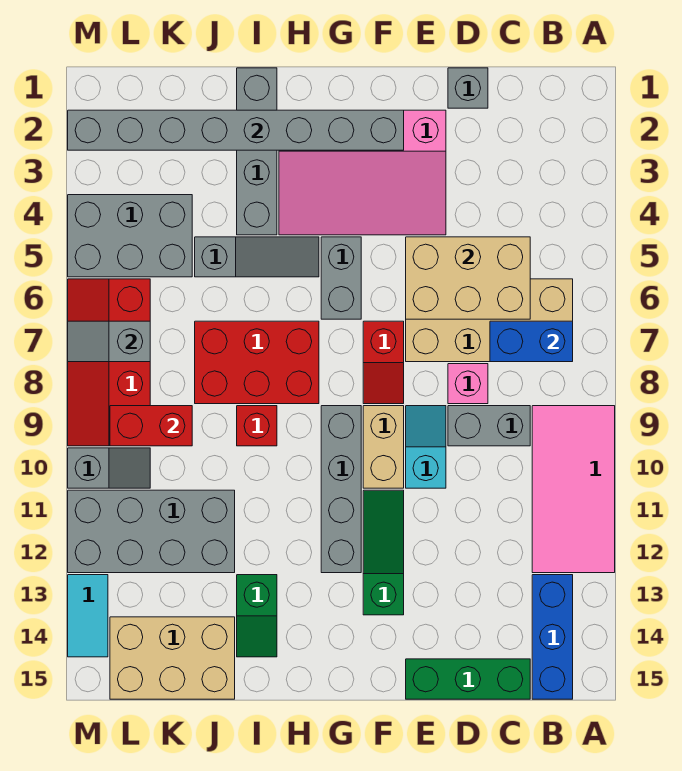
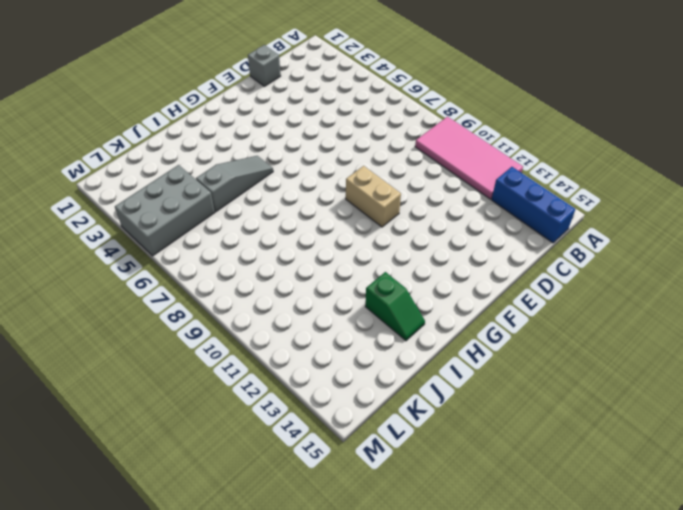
none -> tan brick B6:E7 level 1
none -> grey brick C9:D9 level 1
none -> green brick C15:E15 level 1
none -> pink brick D8 level 1

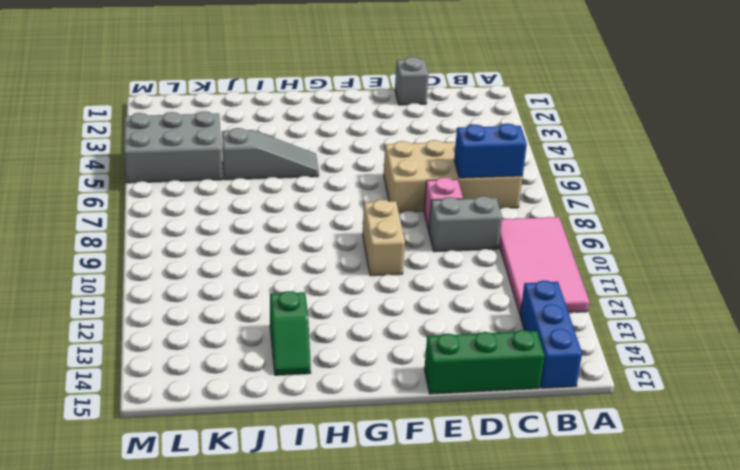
none -> pink slope E2:H4 level 1 top 2
none -> cyan slope E9:E10 level 1 top 10
none -> red slope F7:F8 level 1 top 7
none -> green slope F11:F13 level 1 top 13

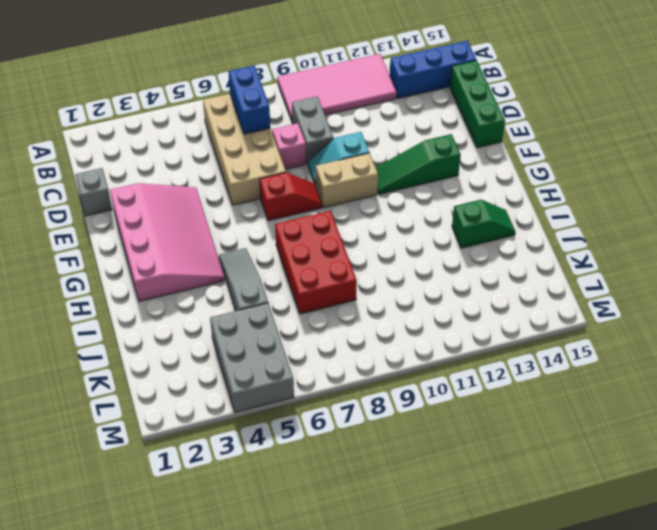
none -> grey brick G5:G6 level 1
none -> grey brick G9:G12 level 1
none -> grey brick I1:I4 level 1
none -> red brick I9 level 1

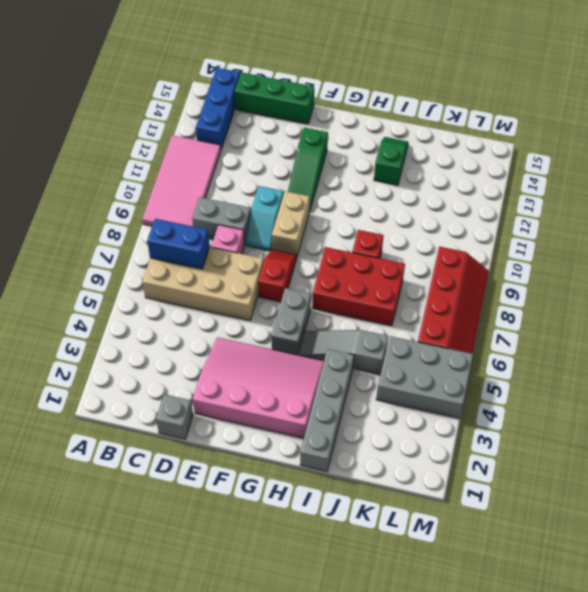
none -> grey brick G9:G12 level 1
none -> grey brick J11:M12 level 1
none -> tan brick J14:L15 level 1
none -> grey slope L10:M10 level 1 top M

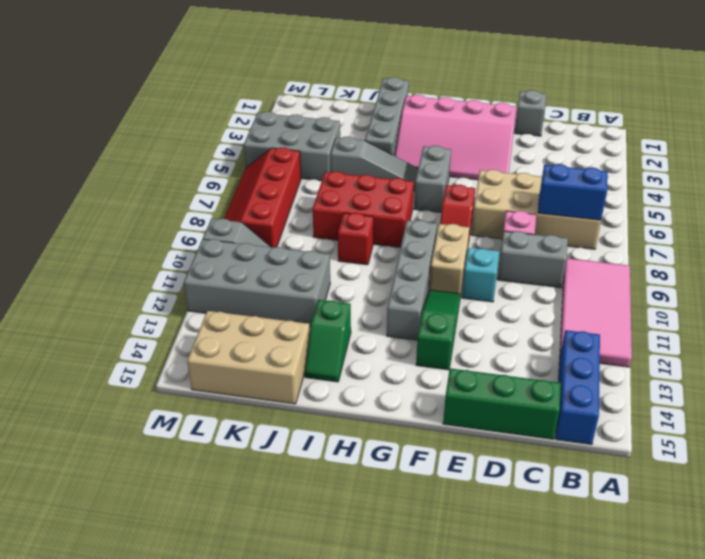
none -> cyan tile M13:M14 level 1
none -> tan brick C5:E6 level 2
none -> grey brick F2:M2 level 2
none -> red brick K9:L9 level 2

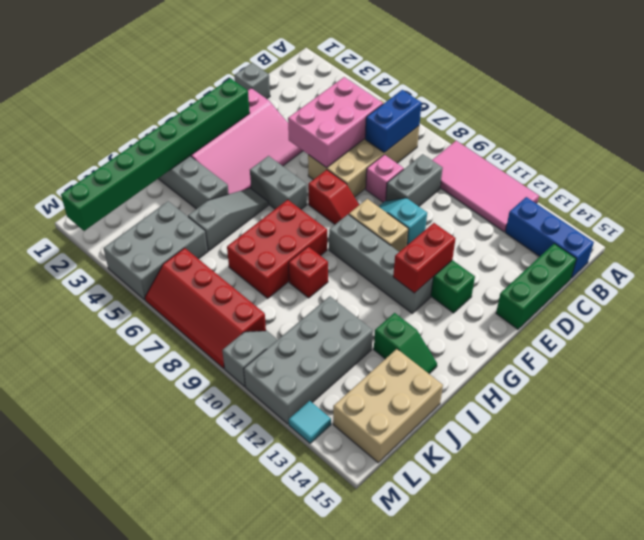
pink brick C5:E6 level 2 -> tan brick C5:E6 level 2
green brick F2:M2 level 2 -> grey brick F2:M2 level 2
red brick F12:G12 level 2 -> red brick K9:L9 level 2
cyan tile M13 level 1 -> cyan tile M13:M14 level 1
none -> grey slope L7:M7 level 2 top L

